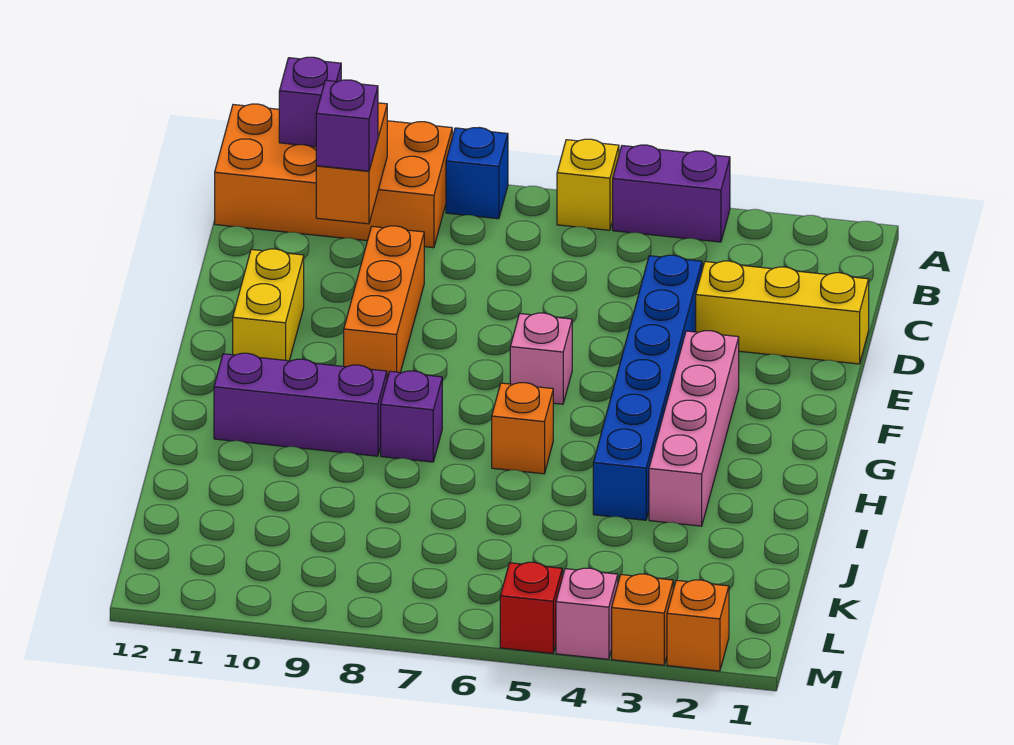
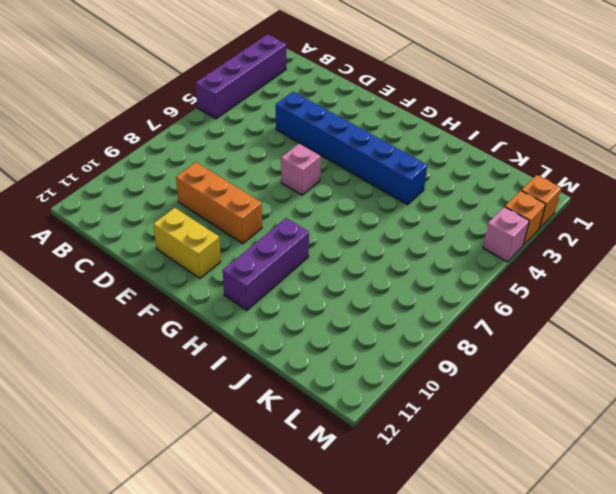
purple brick A2:A5 level 1 -> purple brick A4:A5 level 1
none -> yellow brick A6 level 1
none -> blue brick A8 level 1
none -> orange brick A9:B12 level 1

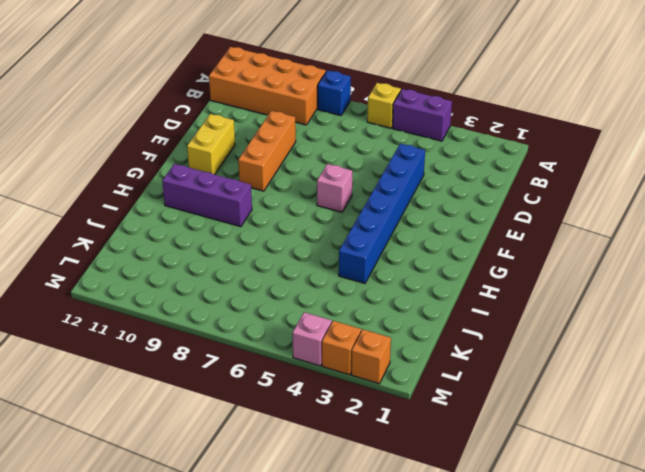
none -> yellow brick D1:D3 level 1
none -> pink brick F3:I3 level 1
none -> orange brick H6 level 1

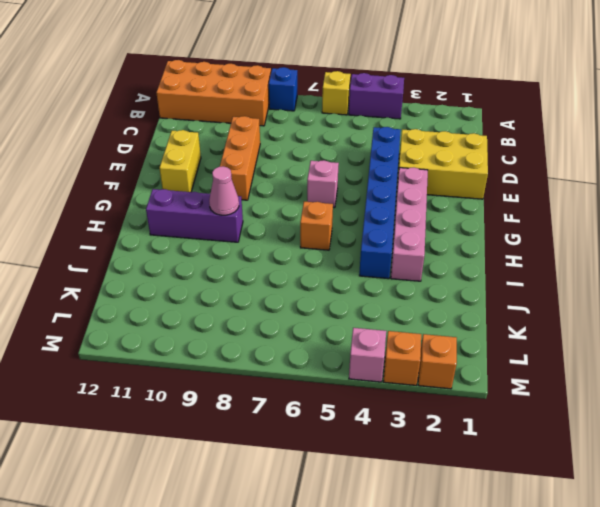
yellow brick D1:E3 level 1 -> yellow brick D1:D3 level 1
pink cone H9 level 2 -> none
none -> purple brick H8 level 1
none -> red brick M5 level 1
none -> purple brick A11 level 2

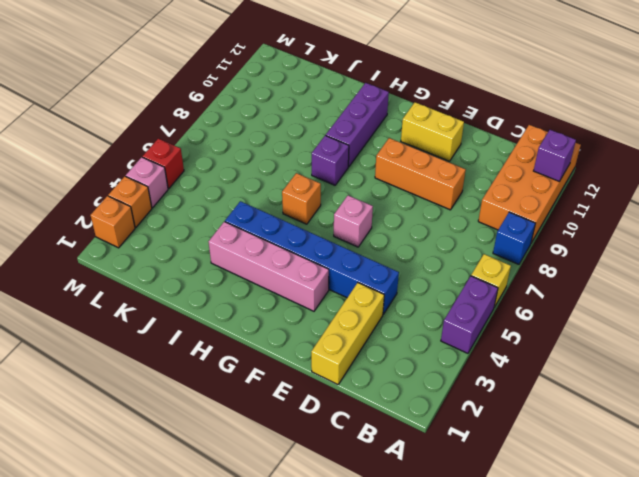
none -> orange brick B10:C10 level 2
none -> purple brick C10 level 3

